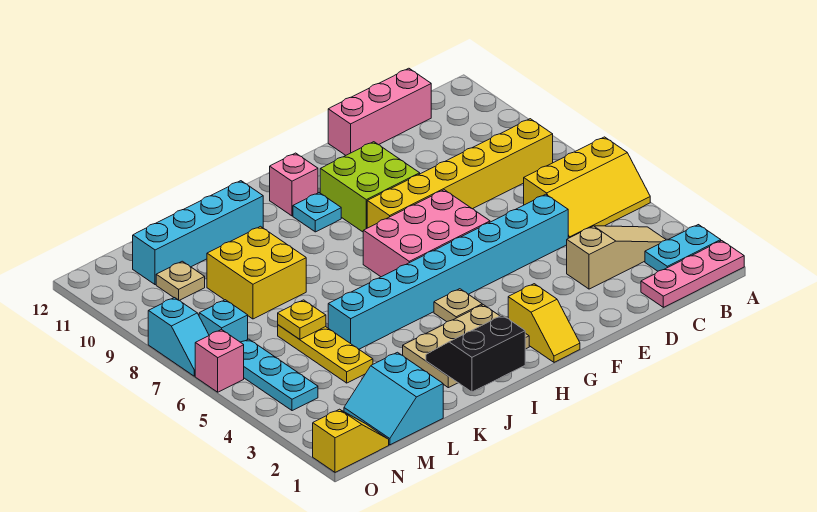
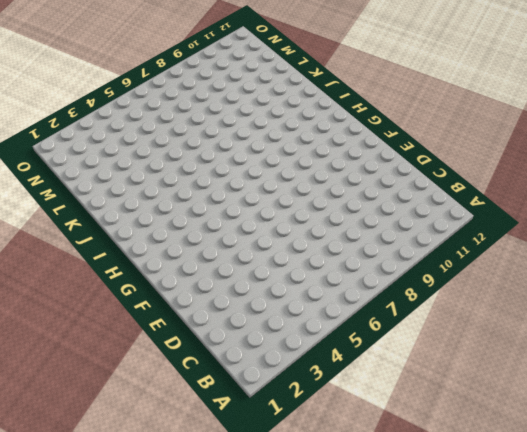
none -> pink plate A1:C1 level 1
none -> cyan plate A2:B2 level 1
none -> yellow slope A5:C6 level 1 top 6

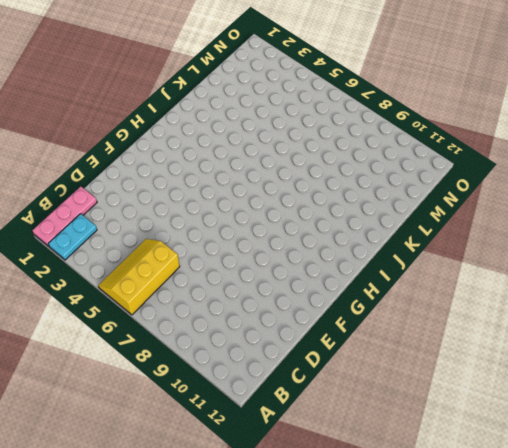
none -> tan slope B3:D3 level 1 top D
none -> yellow brick B8:G8 level 1
none -> pink brick C12:E12 level 1

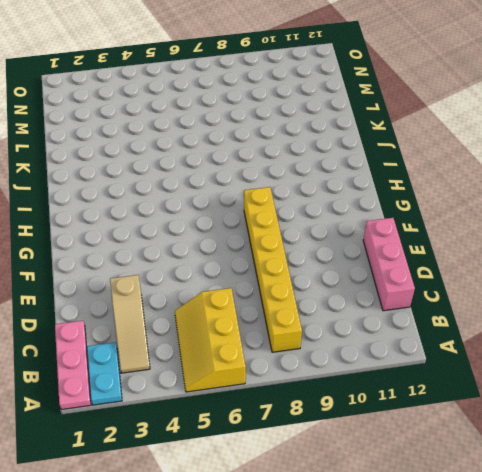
none -> cyan brick D5:K5 level 1
none -> pink brick F6:H7 level 1
none -> lime brick F9:G10 level 1

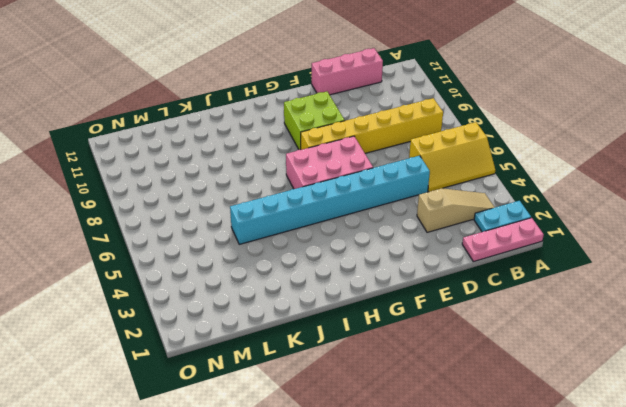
none -> yellow slope G1:G2 level 1 top 2
none -> tan plate H2:J3 level 1
none -> tan plate H4 level 1

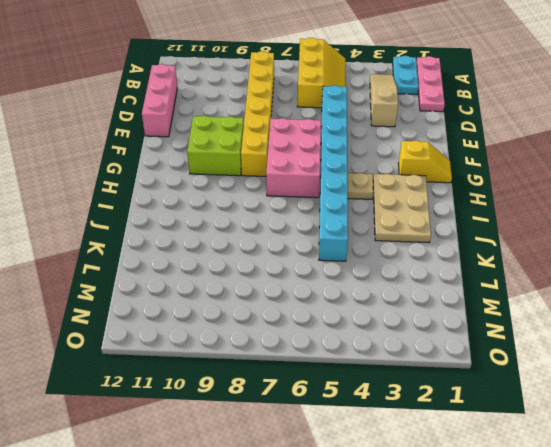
none -> cyan plate H10 level 1
none -> pink brick H11 level 1
none -> cyan brick J11:M11 level 1

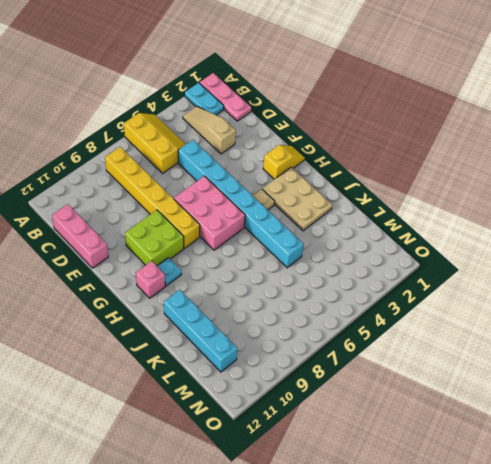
none -> yellow brick K8:L9 level 1
none -> cyan slope L1:M2 level 1 top L
none -> yellow plate L4:L6 level 1

